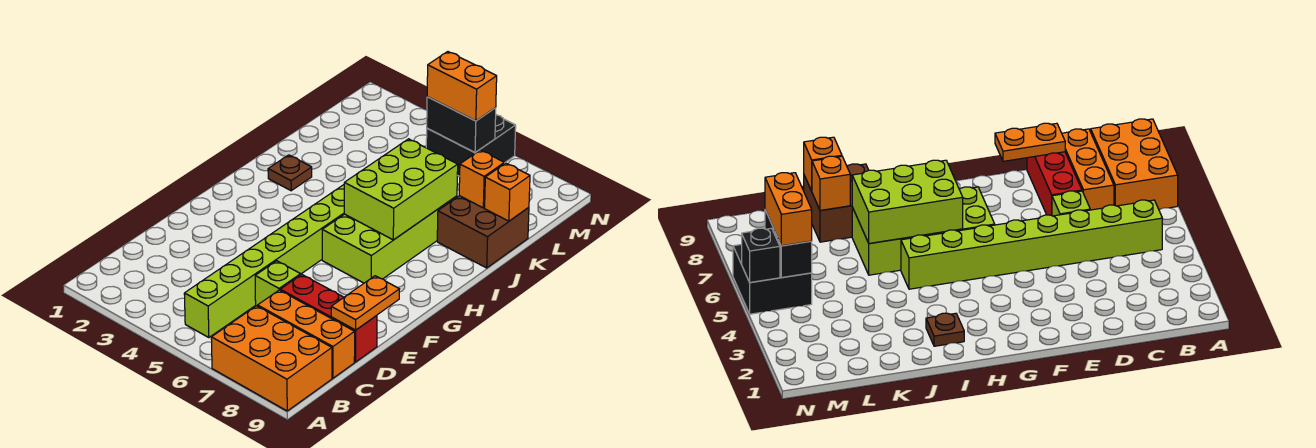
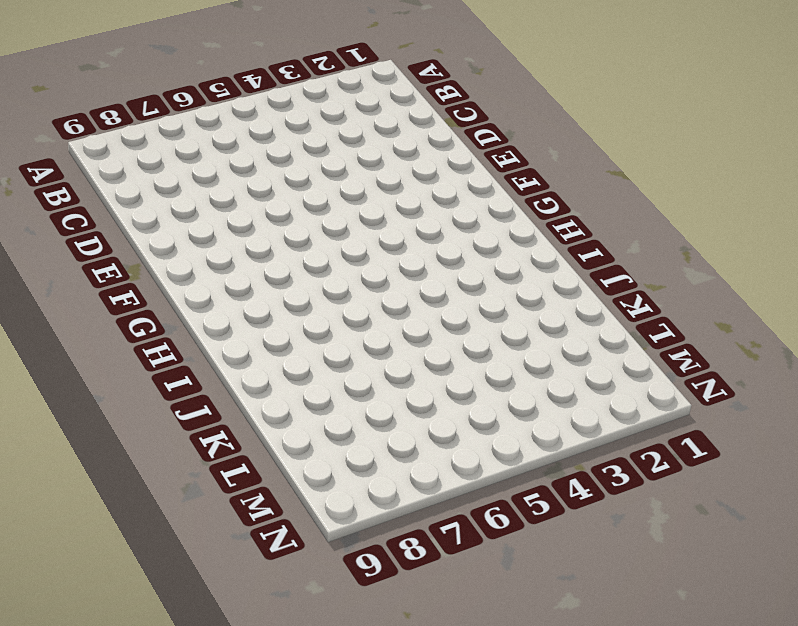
none -> orange brick A7:B9 level 1
none -> lime brick B5:I5 level 1
none -> orange brick C7:C9 level 1

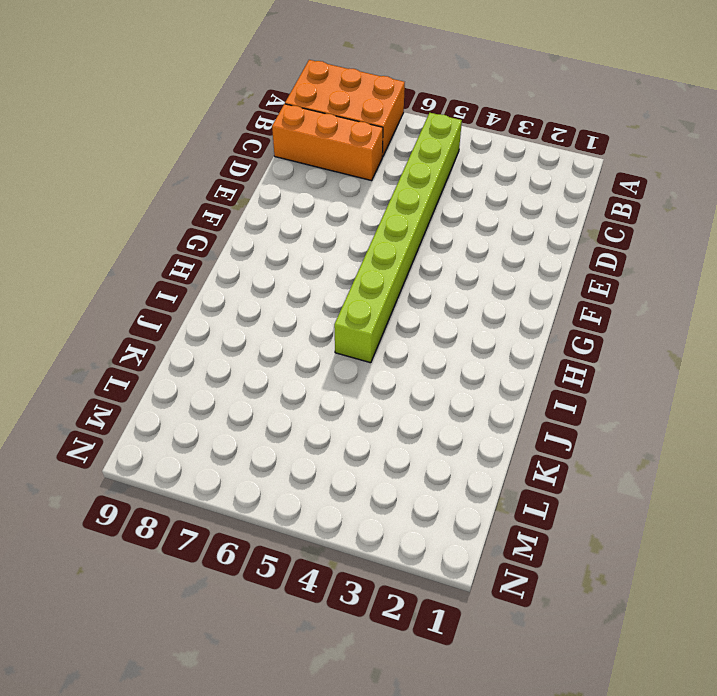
none -> lime brick D6 level 1
none -> red brick D7:D9 level 1
none -> lime brick G6:J7 level 1

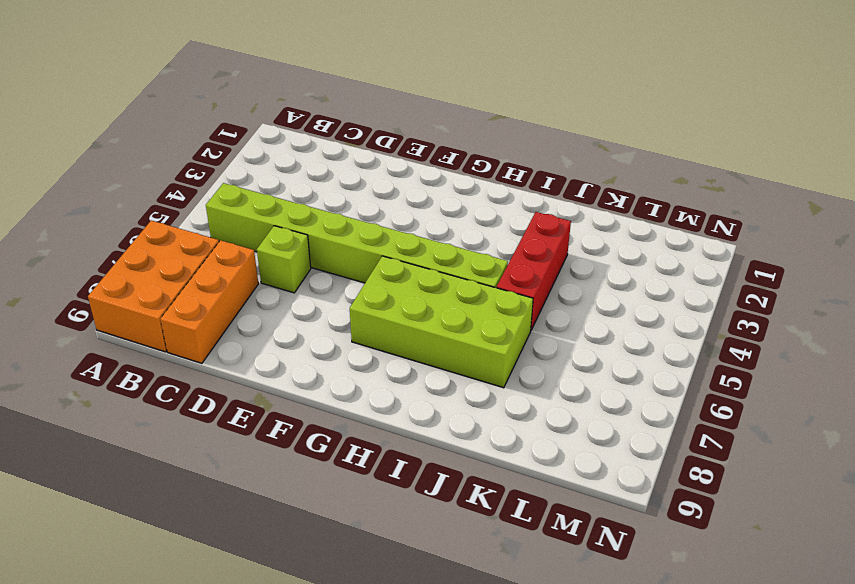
red brick J3:J5 level 1 -> red brick D7:D9 level 1
none -> brown plate I2 level 1
none -> brown brick J8:K9 level 1
none -> black brick M5:N6 level 1

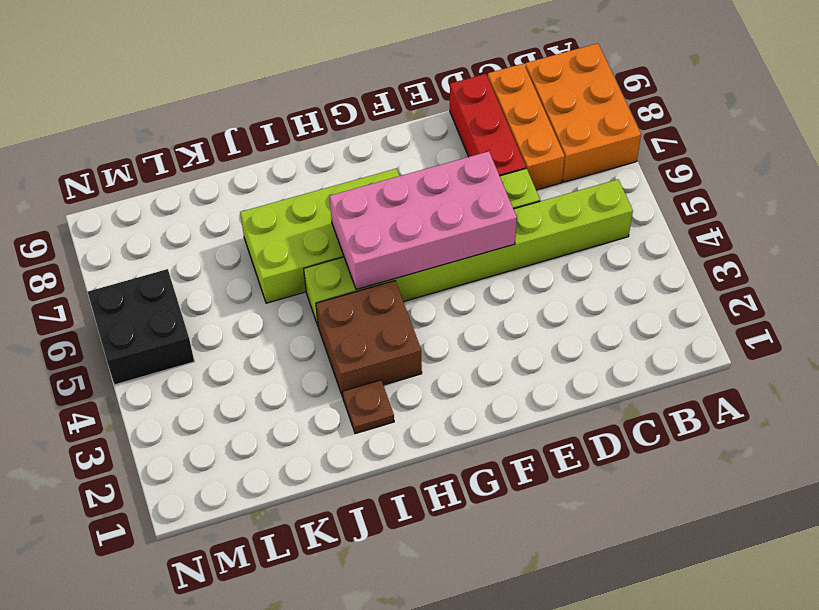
pink brick E5:H6 level 2 -> lime brick H6:J7 level 2
brown brick H3:I4 level 1 -> brown brick J8:K9 level 1
none -> orange plate D9:E9 level 2
none -> orange brick K8 level 2
none -> orange brick K9 level 2

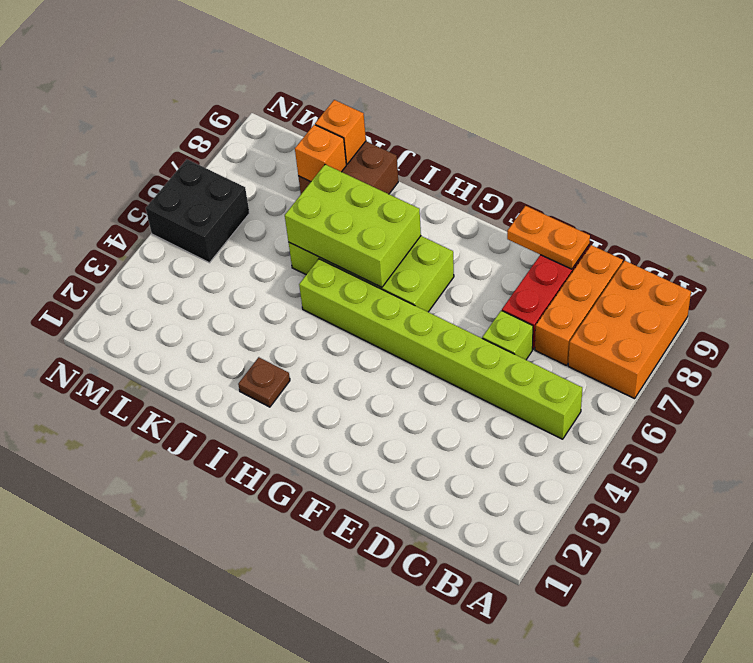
none -> black brick M5:M6 level 2
none -> black brick N5 level 2
none -> orange brick M5:M6 level 3

